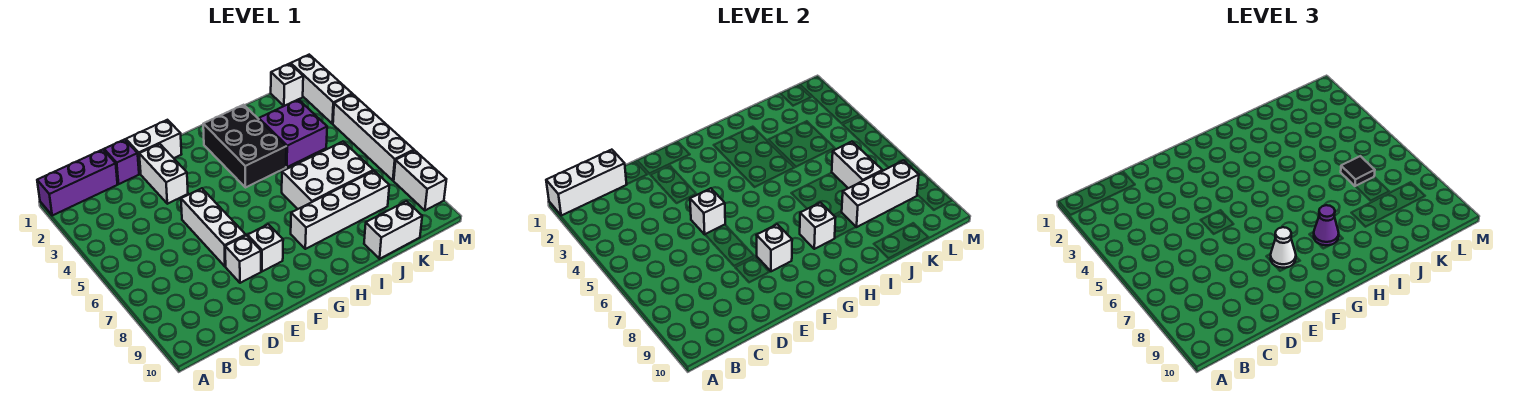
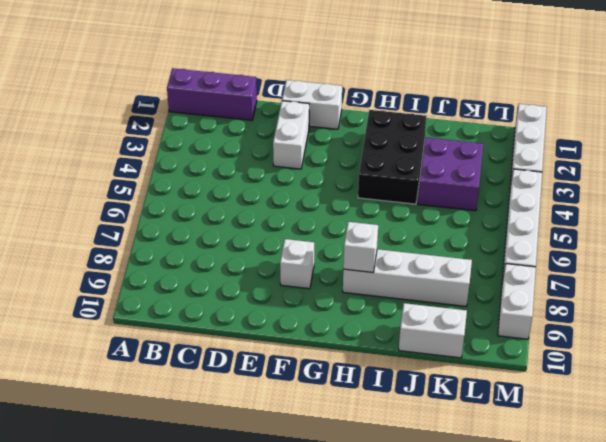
none -> purple brick D1 level 1
none -> white brick E5:E7 level 1
none -> white brick E8 level 1

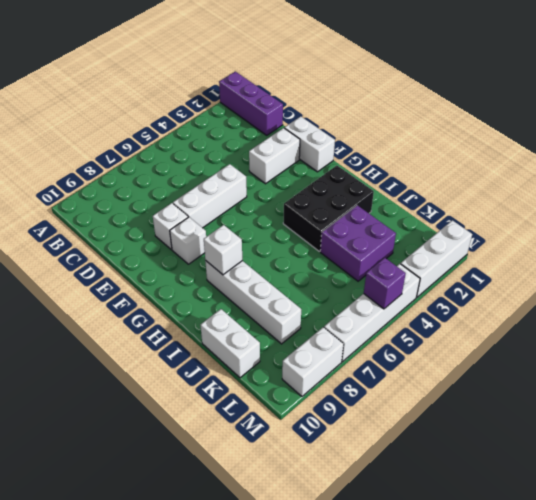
purple brick M5 level 2 -> purple brick D1 level 1
none -> white brick I6:K7 level 1
none -> white brick L1 level 1
none -> white brick A1:C1 level 2

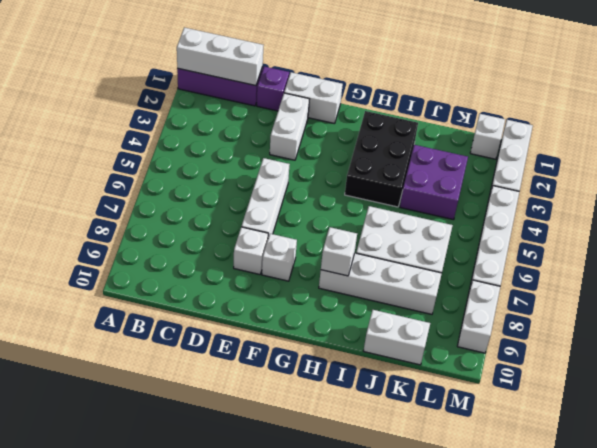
none -> white brick E5 level 2
none -> white brick F8 level 2
none -> white brick J8:L8 level 2

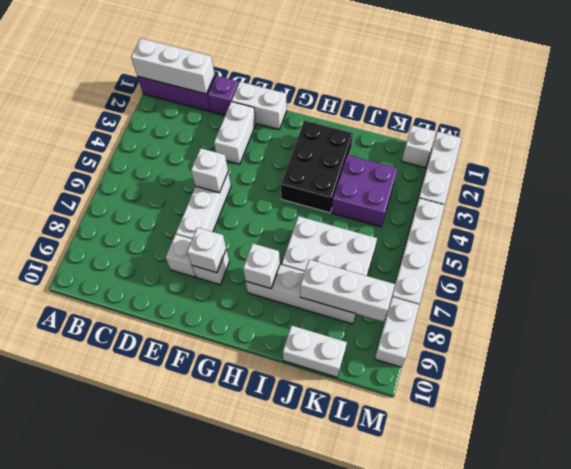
none -> white brick K6:K7 level 2
none -> white cone F8 level 3
none -> purple cone H8 level 3

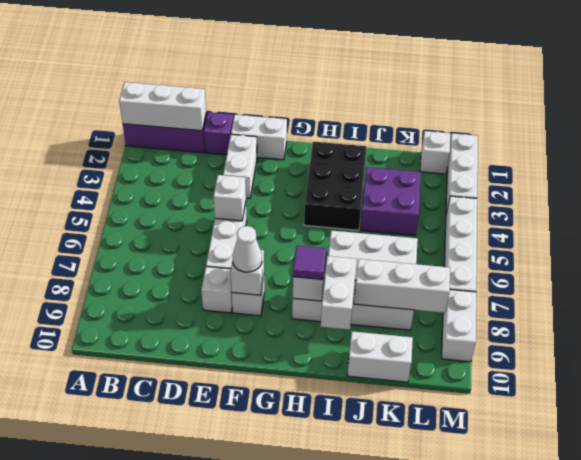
purple tile H8 level 3 -> purple cone H8 level 3
white brick I8:I9 level 2 -> white brick K6:K7 level 2
none -> black tile K6 level 3

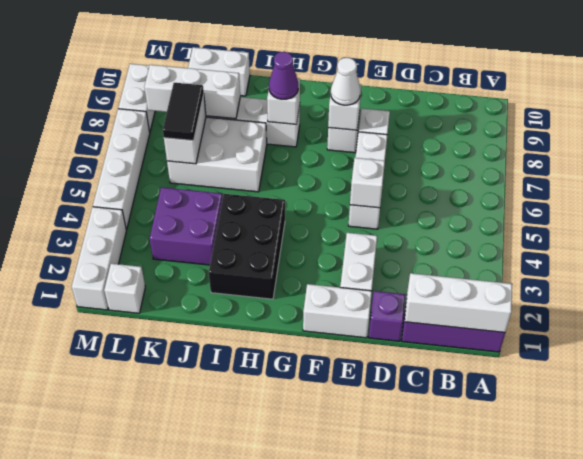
black tile K6:K7 level 3 -> black tile K6 level 3

